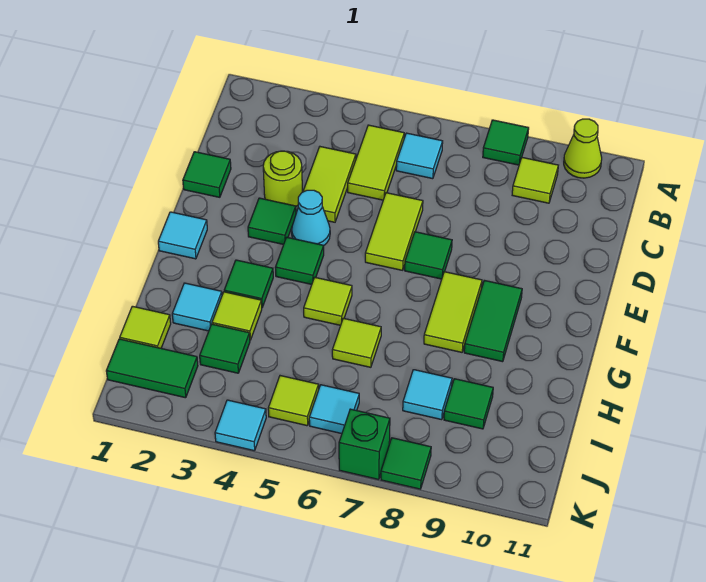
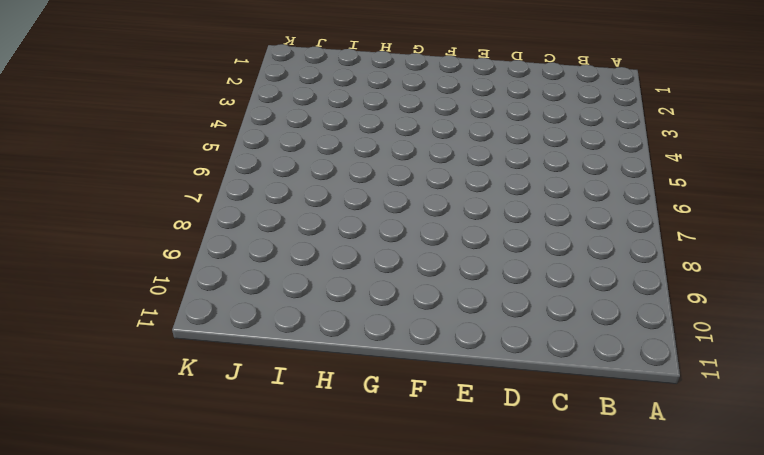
none -> green tile A8 level 1
none -> lime cone A10 level 1
none -> lime tile B5:C5 level 1
none -> cyan tile B6 level 1

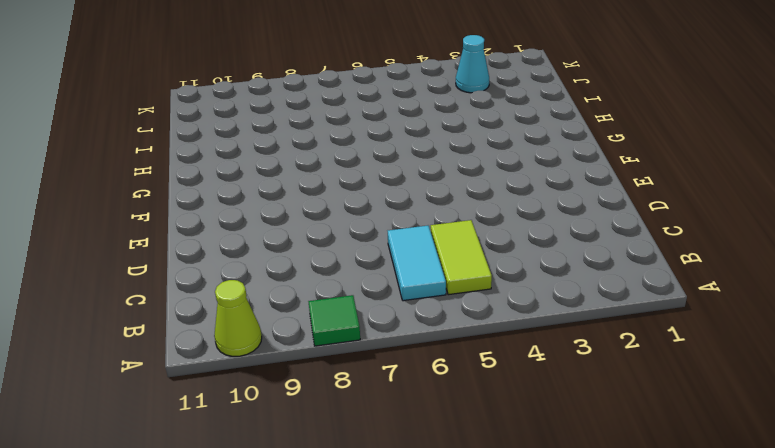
cyan tile B6:C6 level 1 -> cyan tile B6 level 1
cyan cone J3 level 1 -> cyan cone E4 level 1
none -> lime tile B9 level 1
none -> lime tile C4:D4 level 1
none -> green tile D1 level 1
none -> lime round brick D3 level 1

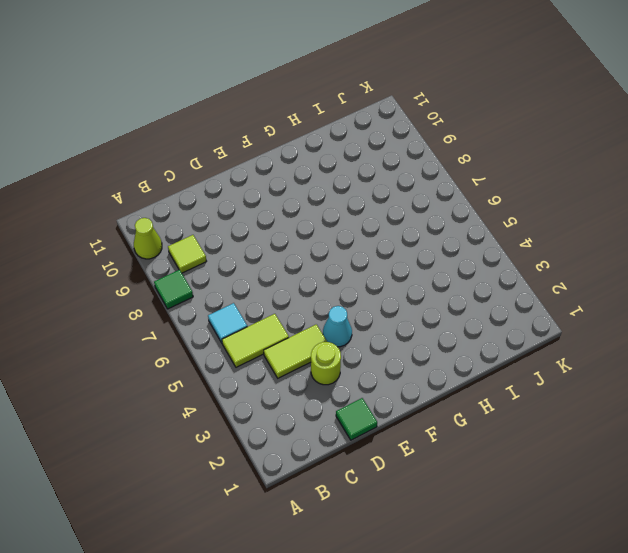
none -> lime tile D6:E6 level 1
none -> green tile E3 level 1
none -> green tile E7 level 1
none -> cyan tile F1 level 1

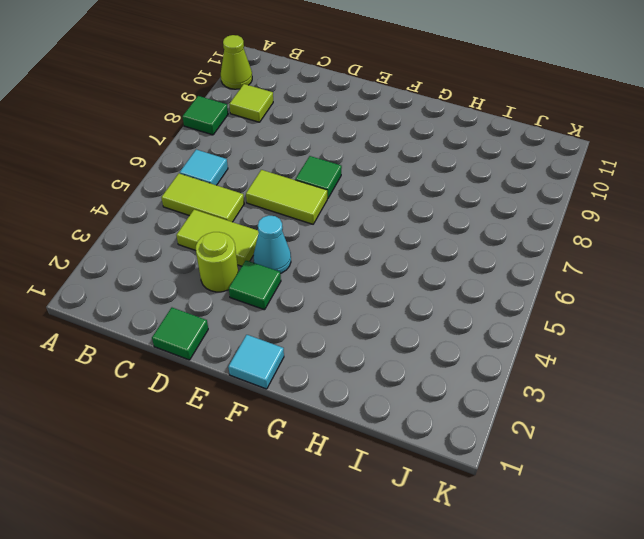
none -> green tile F4 level 1
none -> lime tile F8:G8 level 1
none -> green tile F9:G9 level 1
none -> green tile G3 level 1

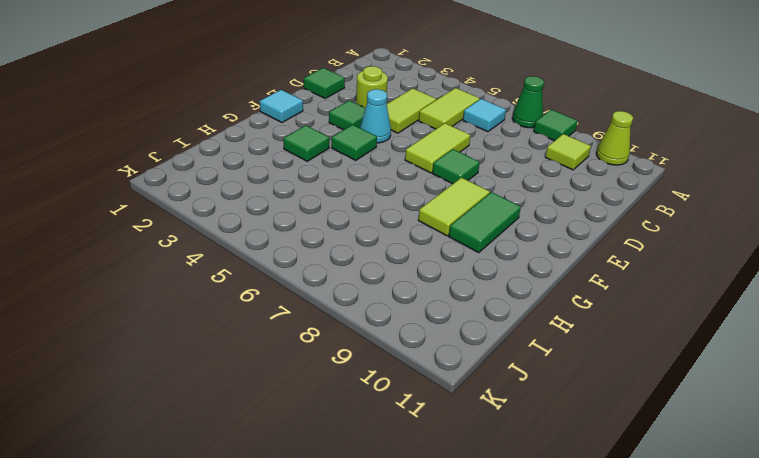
green cone A7 level 1 -> none
none -> lime tile G5 level 1
none -> cyan tile H2 level 1
none -> lime tile H3 level 1
none -> lime tile H6 level 1

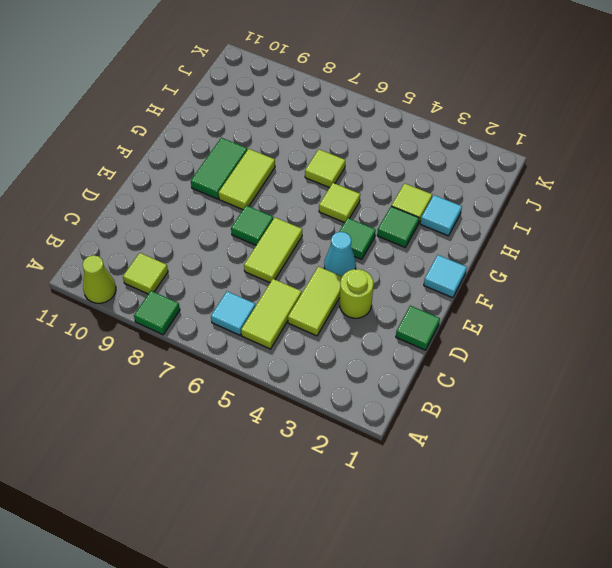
none -> green tile E3 level 1
none -> lime tile I1 level 1
none -> green tile I3 level 1
none -> cyan tile I8 level 1

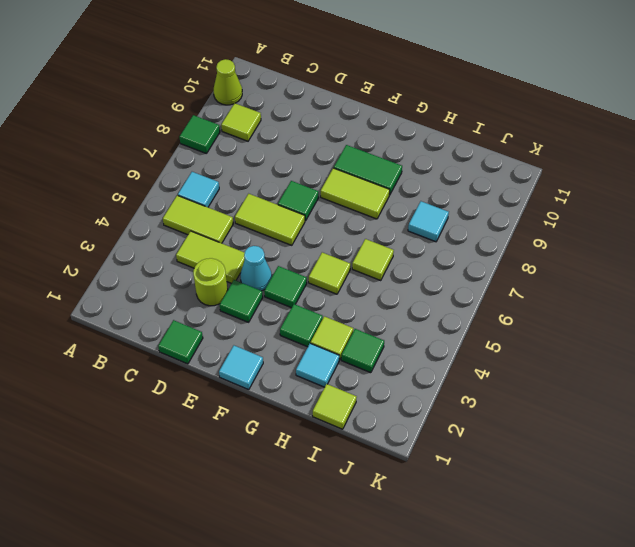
none -> green tile I9 level 1
none -> green tile J1:J2 level 1
none -> lime tile J5 level 1
none -> cyan tile J6 level 1

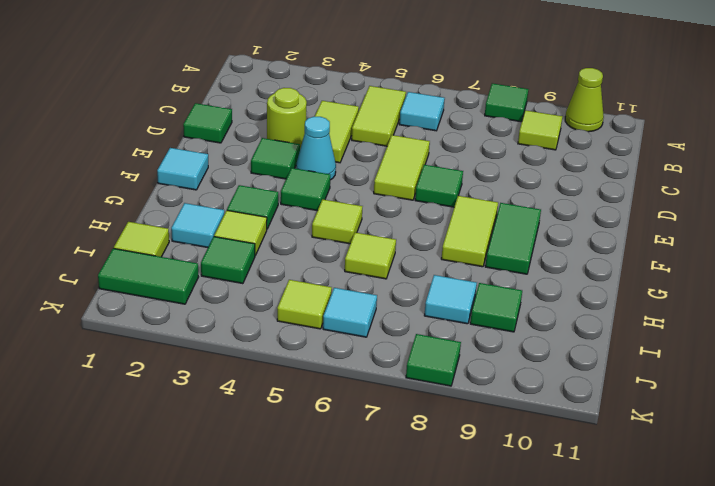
none -> cyan tile K4 level 1
none -> green brick K7 level 1

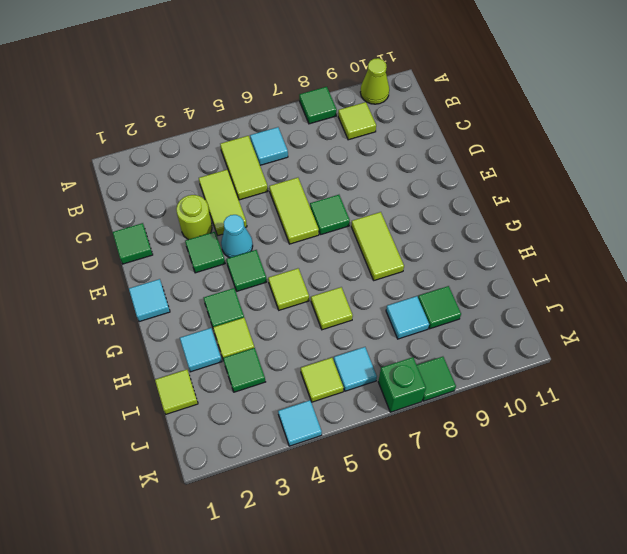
none -> green tile F9:G9 level 1
none -> green tile J1:J2 level 1

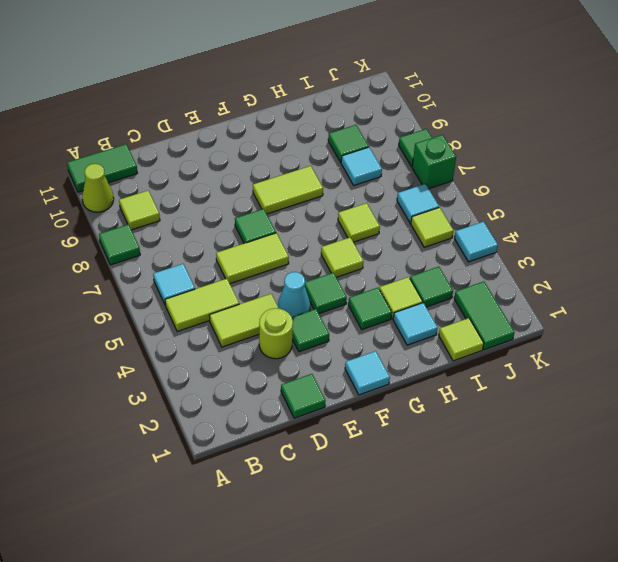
green tile A11:B11 level 1 -> green tile F9:G9 level 1

